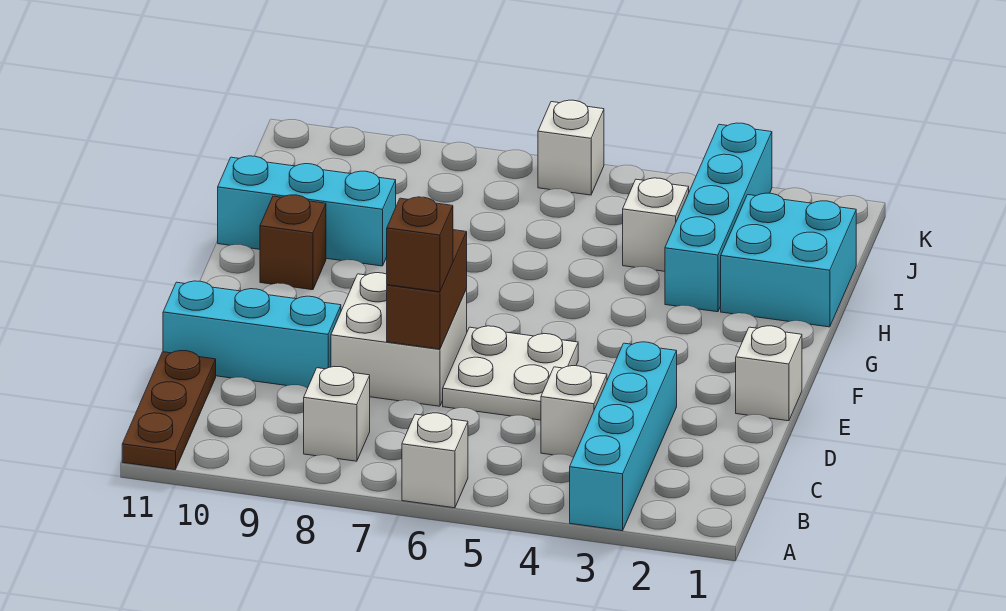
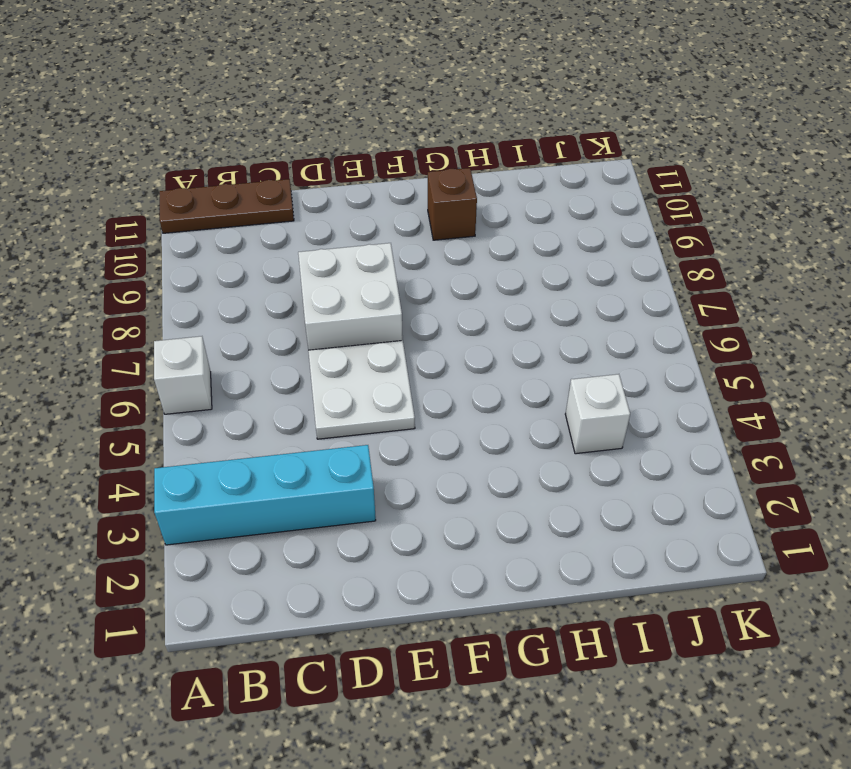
none -> white brick B8 level 1
none -> white brick C4 level 1
none -> cyan brick D9:D11 level 1

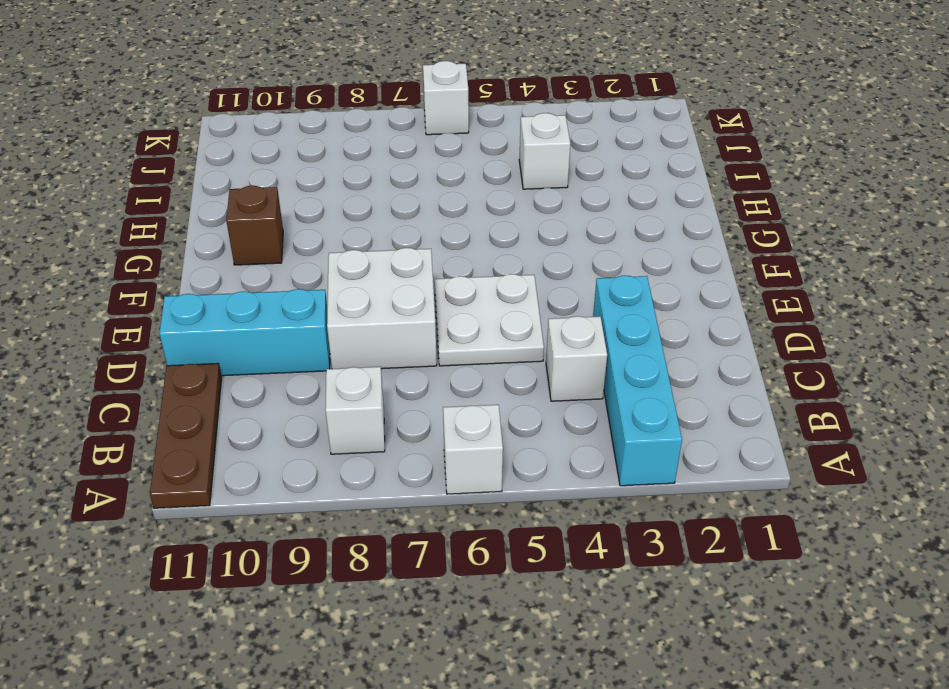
none -> white brick E1 level 1
none -> cyan brick H1:I2 level 1
none -> cyan brick H3:K3 level 1

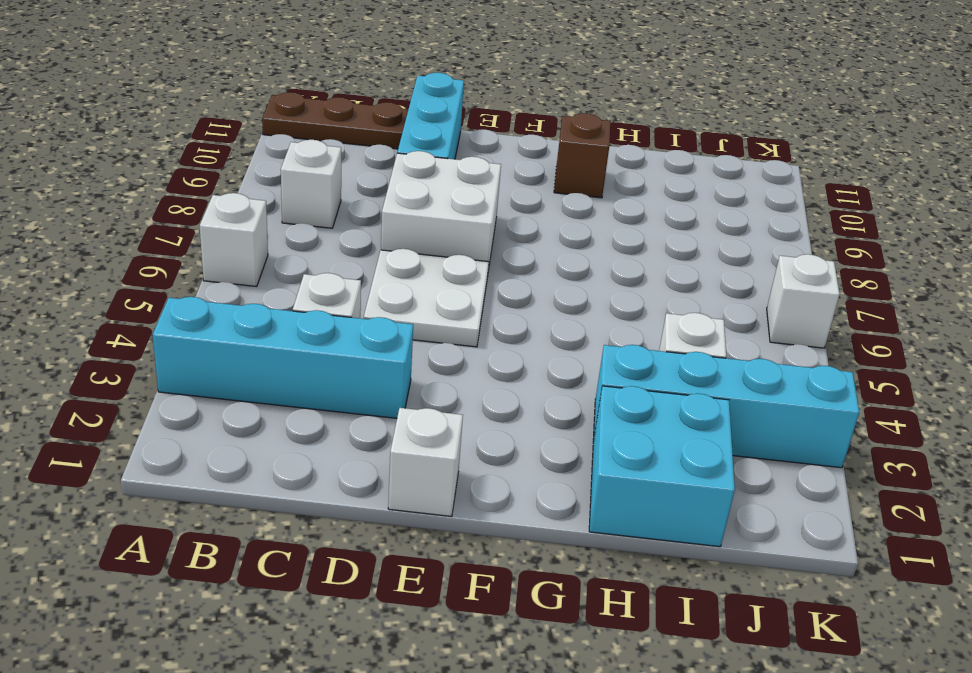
none -> cyan brick H9:H11 level 1
none -> brown brick D7:E7 level 2
none -> brown brick D7 level 3

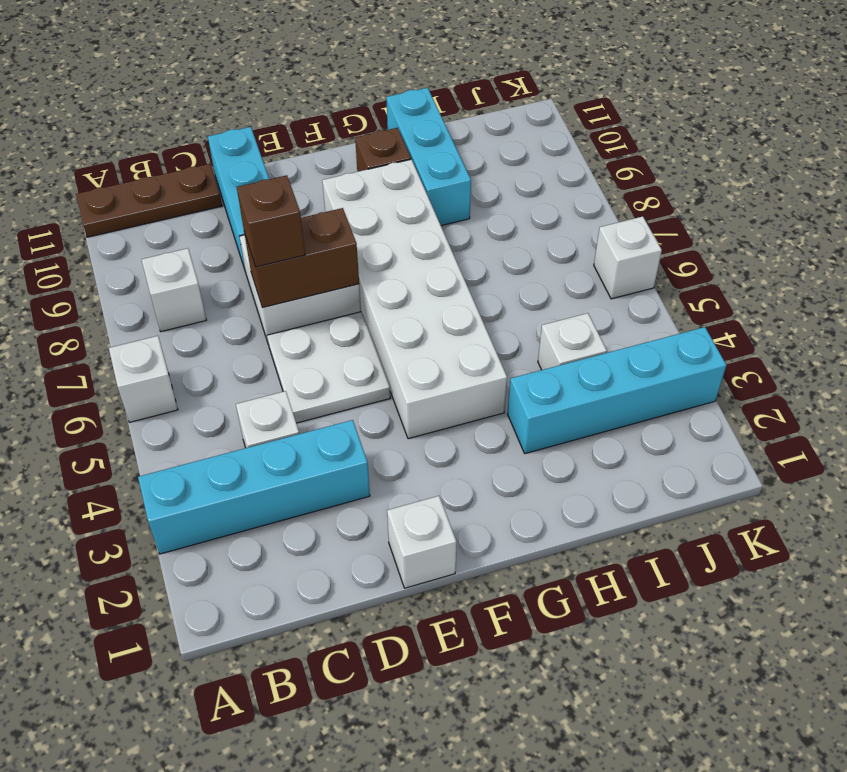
white brick F4:G9 level 1 -> none
none -> cyan brick H1:I2 level 1

